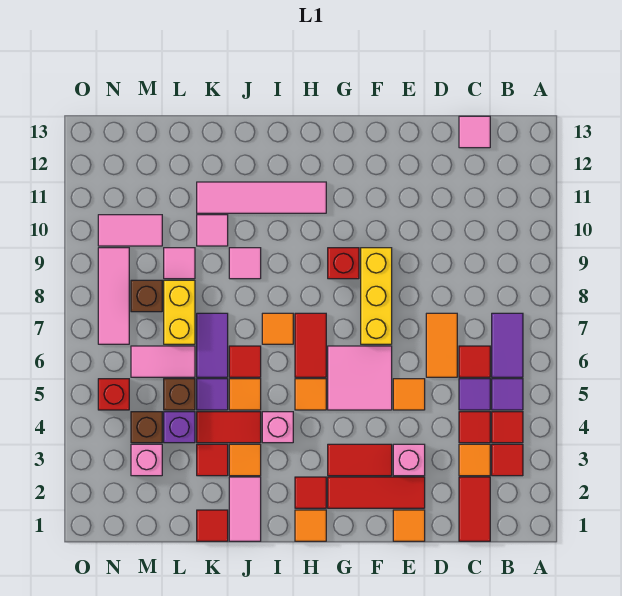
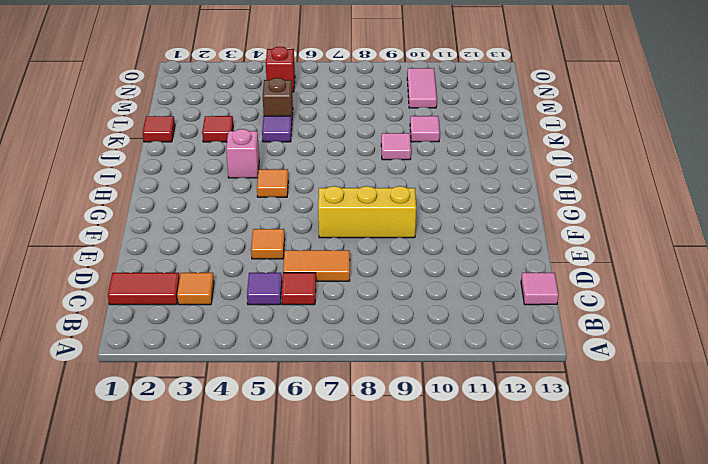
none -> red tile B3 level 1
none -> red tile B4 level 1
none -> purple tile B5 level 1
none -> purple tile B6:B7 level 1

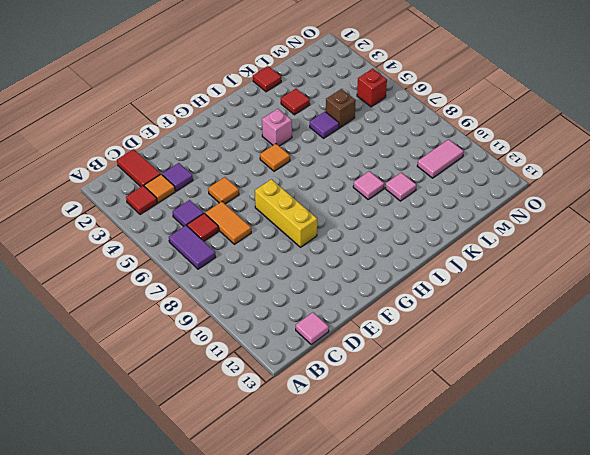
purple tile D3 level 1 -> purple tile B5 level 1
none -> red tile B4 level 1
none -> red tile C4 level 1
none -> orange tile E1 level 1
none -> red tile E2:G2 level 1

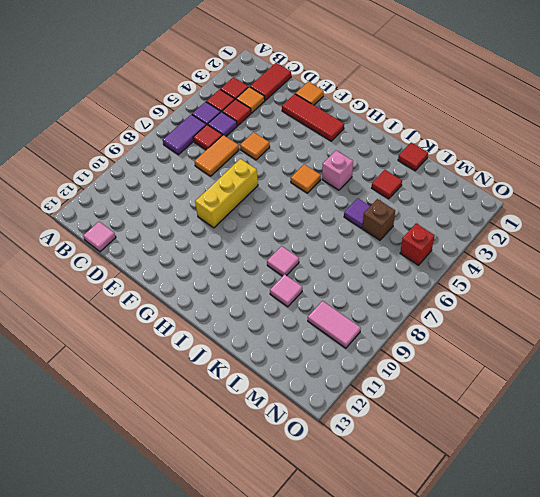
none -> pink brick E3 level 1
none -> red tile F3:G3 level 1
none -> pink tile F5:G6 level 1
none -> red brick G9 level 1

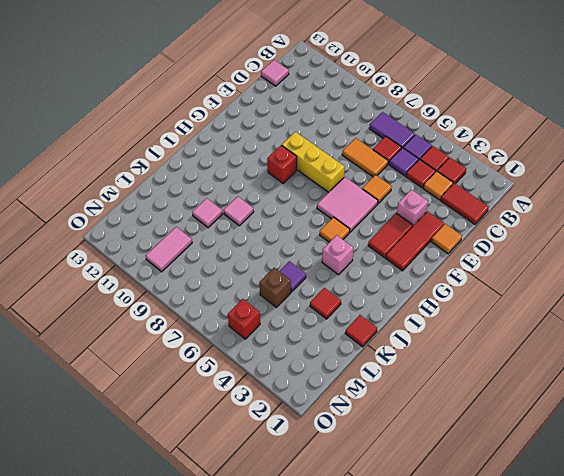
none -> orange tile H1 level 1
none -> red tile H2 level 1
none -> red tile H6:H7 level 1
none -> pink tile H11:K11 level 1

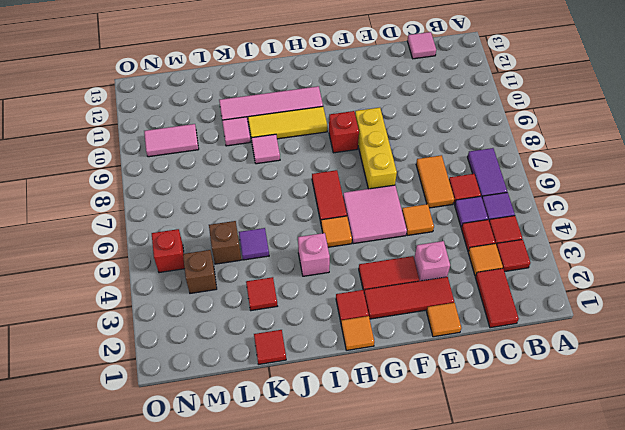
yellow tile H10:J10 level 1 -> none
none -> orange tile I7 level 1
none -> pink tile J1:J2 level 1
none -> orange tile J3 level 1
none -> red tile J4:K4 level 1

